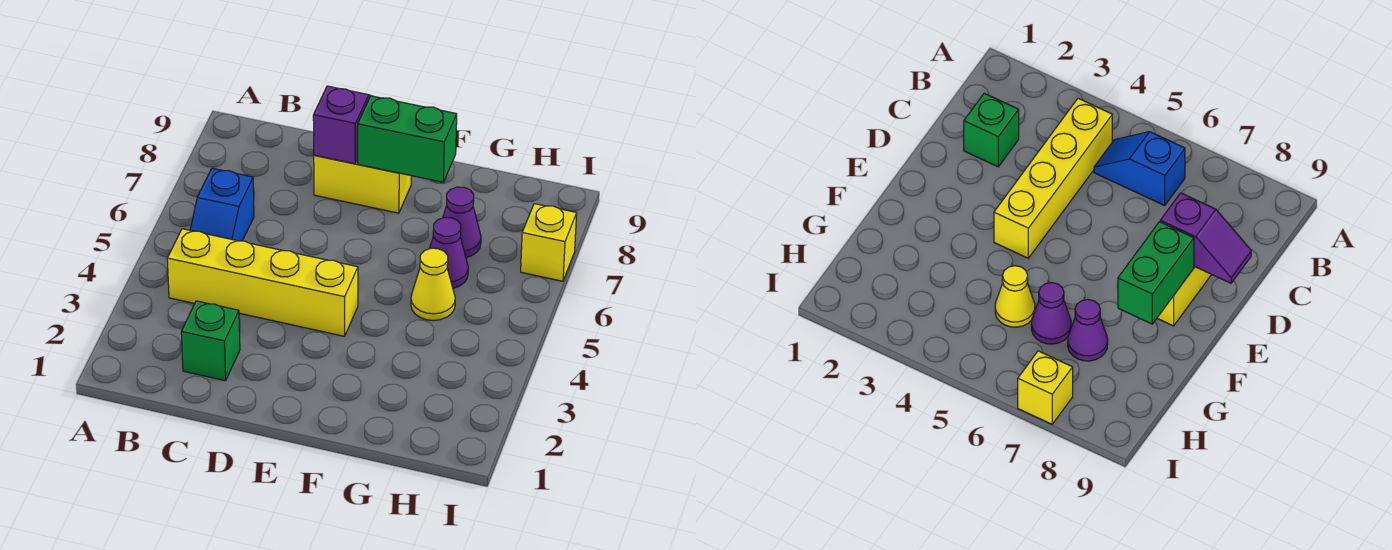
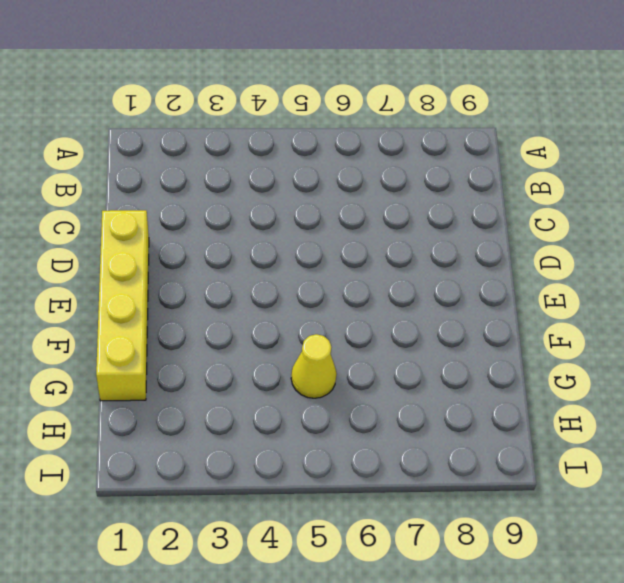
yellow brick D1:G1 level 1 -> yellow brick B4:E4 level 1
none -> blue slope B5:B6 level 1 top 6
none -> green brick C2 level 1

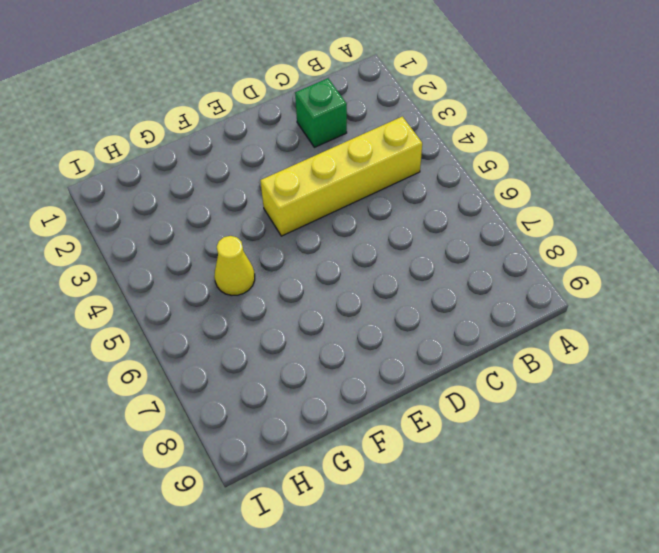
none -> blue slope B5:B6 level 1 top 6
none -> yellow brick D8:E8 level 1

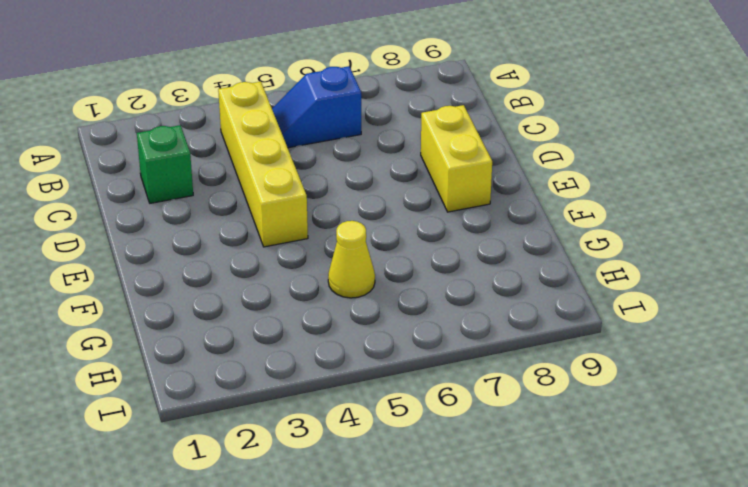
none -> purple cone G6 level 1
none -> purple cone G7 level 1

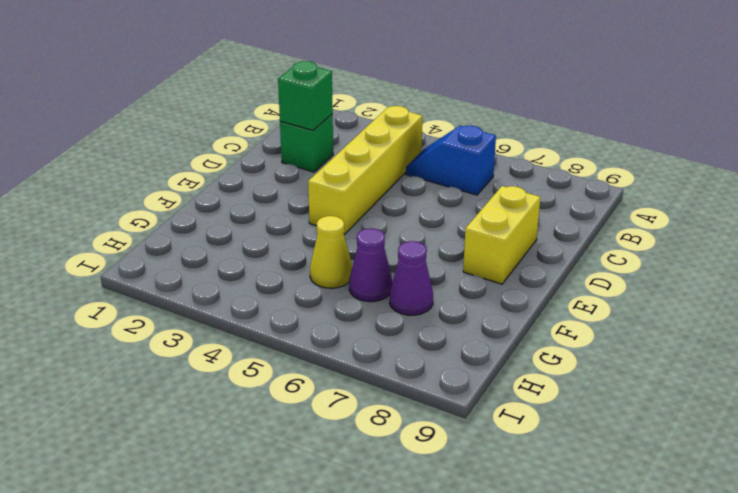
green brick C2 level 2 -> none
none -> yellow brick I7 level 1
none -> purple slope D8:D9 level 2 top 8

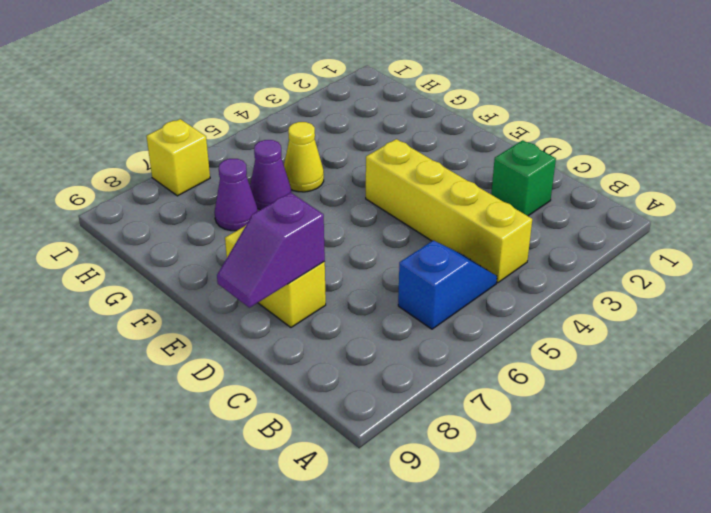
none -> green brick E8:F8 level 2

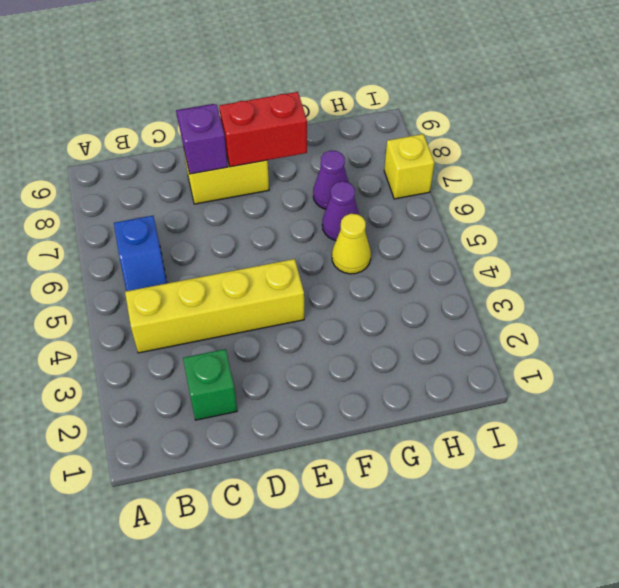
red brick E8:F8 level 2 -> green brick E8:F8 level 2

